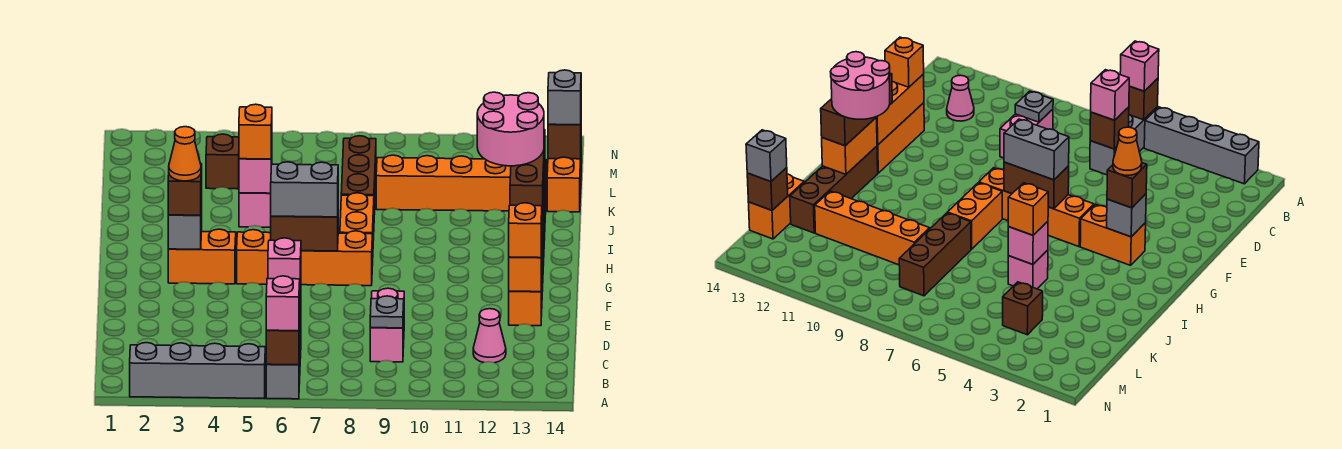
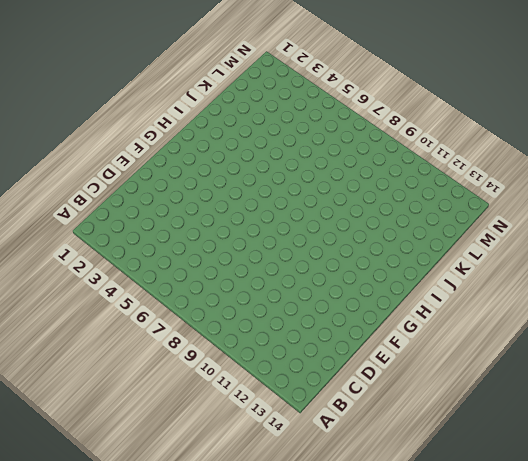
none -> grey brick A2:A5 level 1
none -> grey brick A6:C6 level 1
none -> pink brick C9:D9 level 1
none -> pink cone C12 level 1

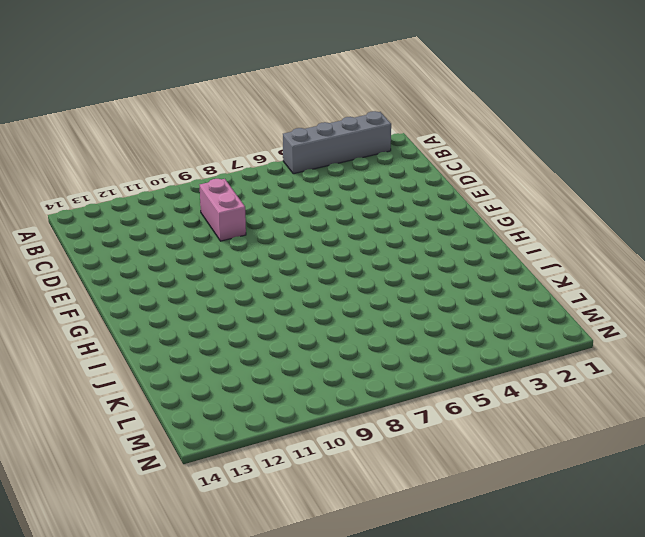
none -> grey brick A6:C6 level 1
none -> pink cone C12 level 1
none -> orange brick E13:G13 level 1
none -> orange brick G3:G4 level 1

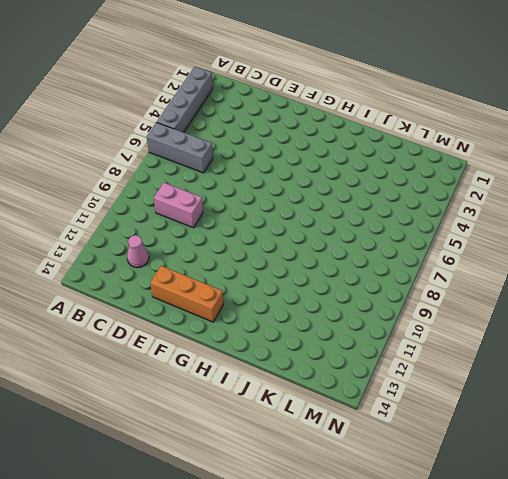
none -> orange brick G3:G4 level 1
none -> orange brick G5:G8 level 1
none -> orange brick H8:I8 level 1
none -> brown brick H13:K13 level 1

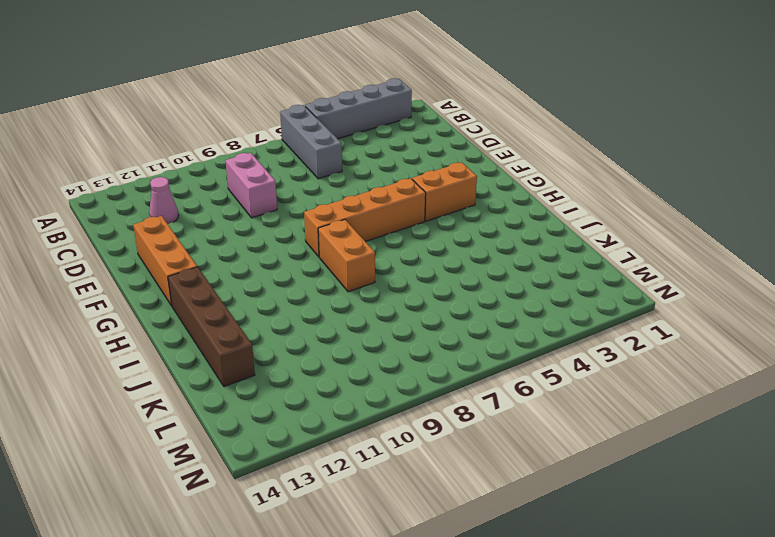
none -> pink brick J5 level 1
none -> brown brick J8:L8 level 1
none -> orange brick K9:K12 level 1
none -> orange brick K14:L14 level 1

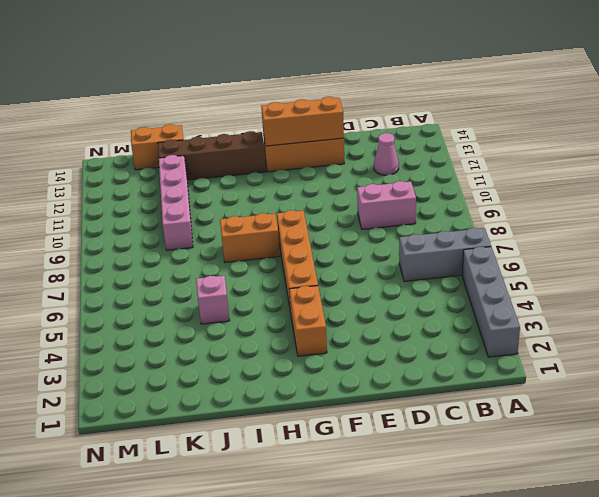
pink brick K9:K12 level 1 -> orange brick K9:K12 level 1
none -> brown brick J8:L8 level 1
none -> brown brick L4 level 1
none -> brown brick A6 level 2
none -> brown brick C6 level 2

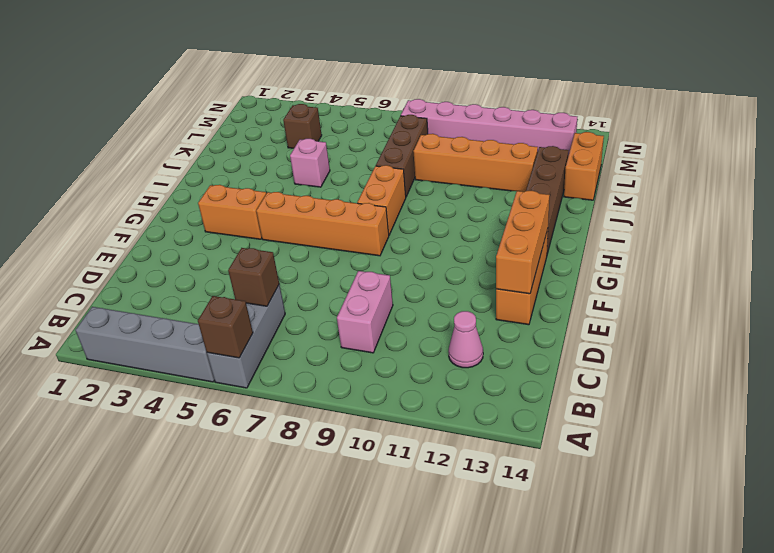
pink brick M8:M13 level 1 -> none
none -> grey plate C9 level 2
none -> grey brick G3 level 2
none -> brown brick G6:G7 level 2
none -> orange brick H13:I13 level 2

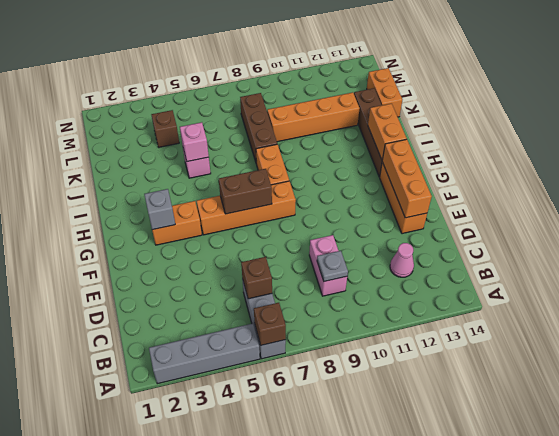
none -> brown brick L14 level 2
none -> pink brick A6 level 3
none -> pink brick C6 level 3
none -> orange brick E13 level 3

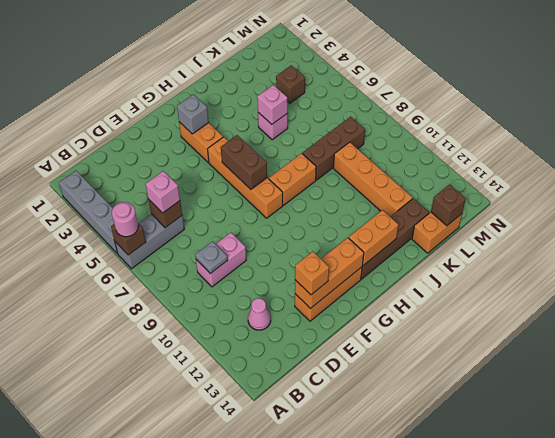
pink round brick A6 level 3 -> pink brick A6 level 3
none -> brown brick G3 level 3
none -> grey brick G6:G7 level 3
none -> brown brick G13:I13 level 3
none -> orange brick J5 level 3

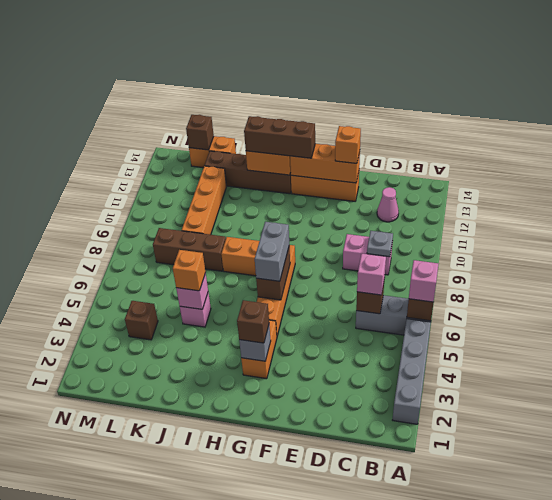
none -> grey brick L14 level 3
none -> orange cone G3 level 4
none -> pink round brick H12:I13 level 4

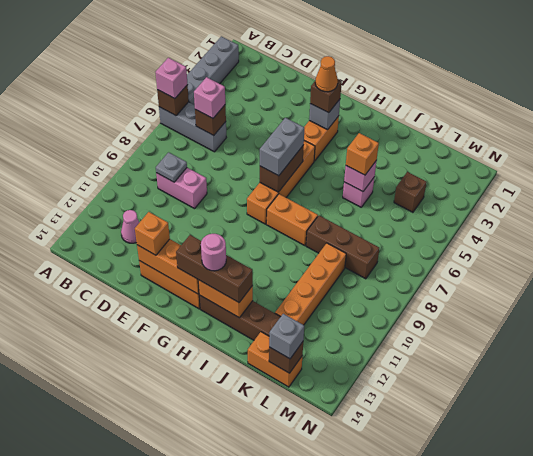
pink round brick H13 level 4 -> pink round brick H12:I13 level 4

